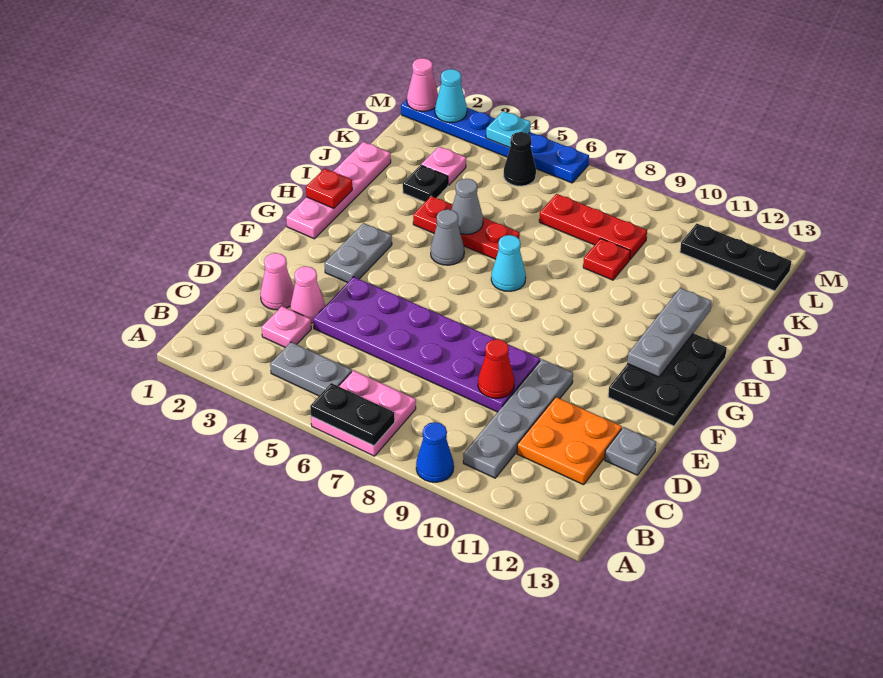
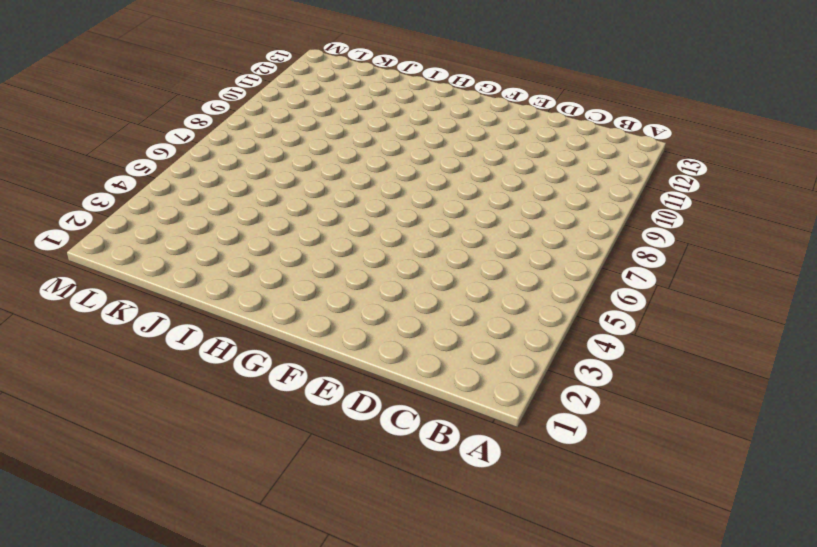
none -> pink plate A6:B7 level 1
none -> blue cone A9 level 1
none -> grey plate B4:B5 level 1
none -> grey plate B10:E10 level 1

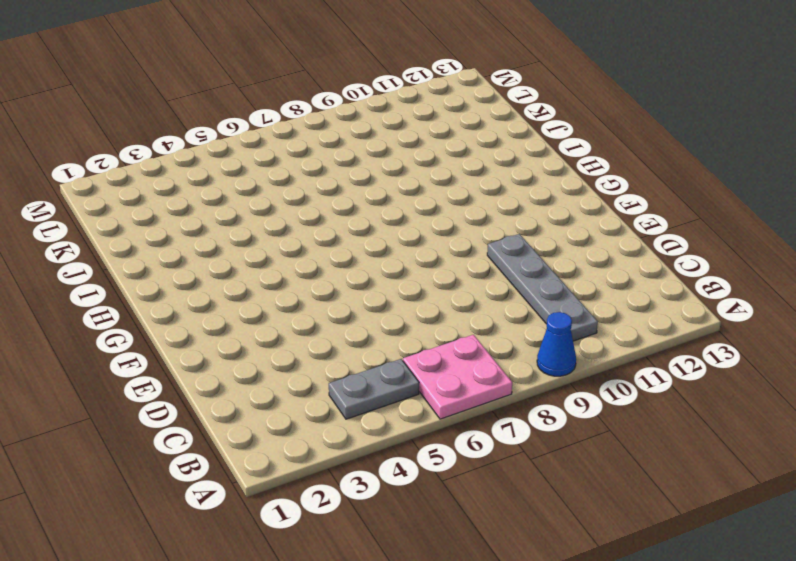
none -> pink plate C3 level 1
none -> orange plate C11:D12 level 1
none -> pink cone D2 level 1
none -> pink cone D3 level 1

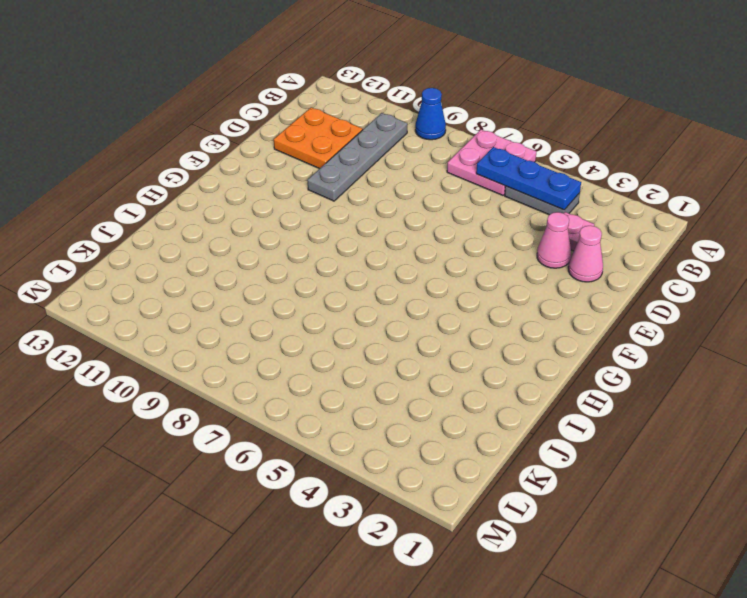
blue plate B4:B6 level 2 -> none
none -> purple plate D4:E9 level 1
none -> grey plate D13 level 1
none -> grey plate F3:G3 level 1
none -> black plate F12:H13 level 1

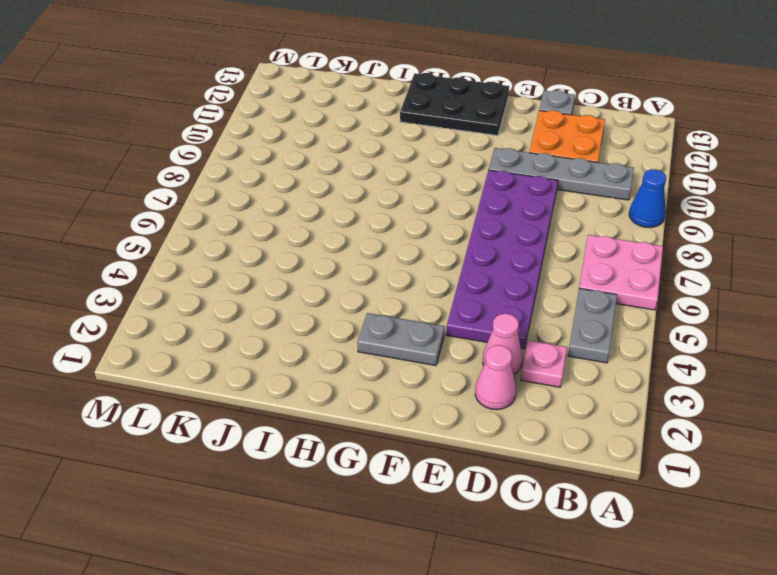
none -> pink plate G1:J1 level 1
none -> grey cone H5 level 1
none -> cyan cone H7 level 1
none -> red plate I4:I6 level 1

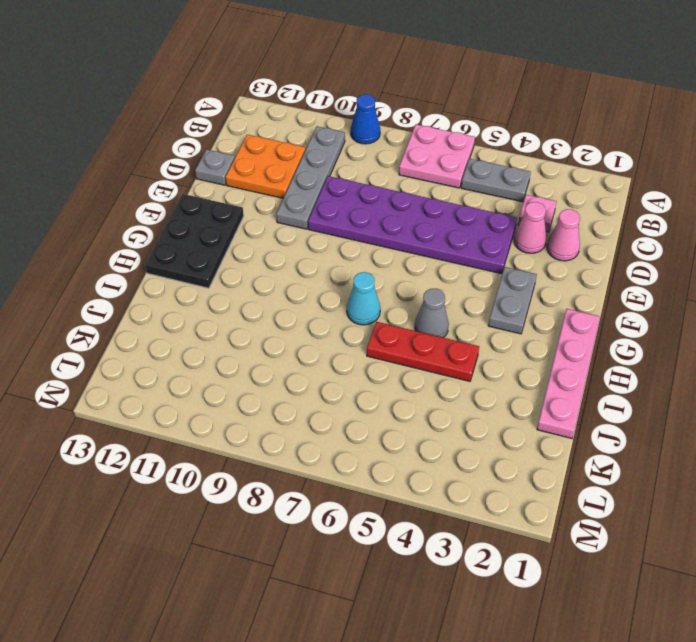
none -> black plate J3 level 1
none -> red plate J9 level 1
none -> pink plate K3 level 1
none -> red plate K7:K9 level 1

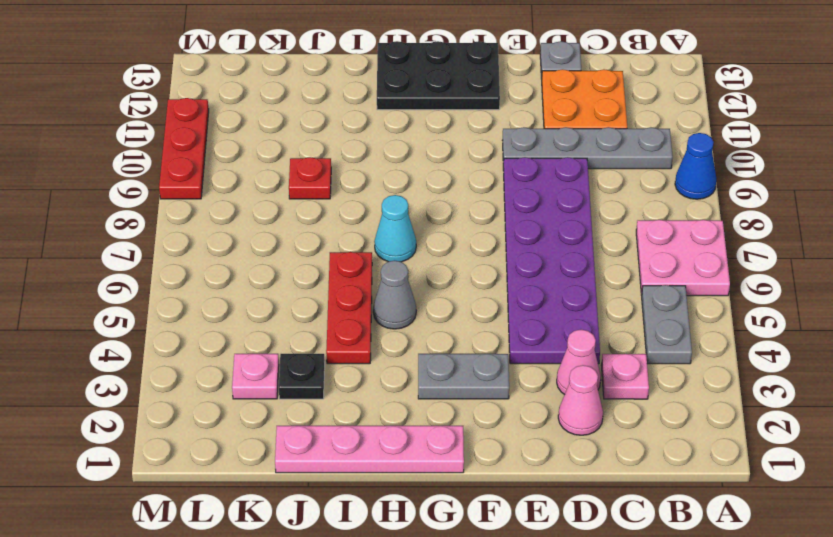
red plate M9:M11 level 1 -> red plate K7:K9 level 1
none -> black cone L5 level 1
none -> black plate L11:L13 level 1
none -> blue plate M1:M6 level 1
none -> black plate A6:A7 level 2

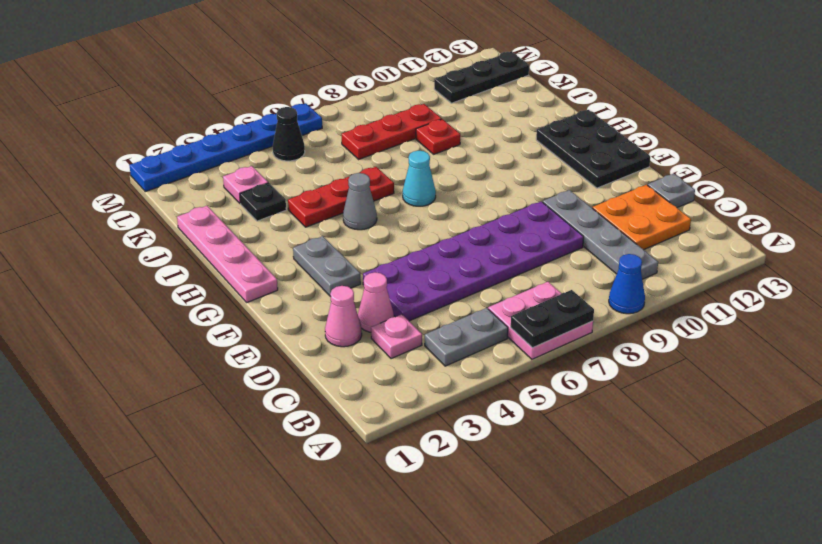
none -> red cone D9 level 2
none -> grey plate G12:I12 level 2
none -> red plate H1 level 2
none -> grey cone I5 level 2

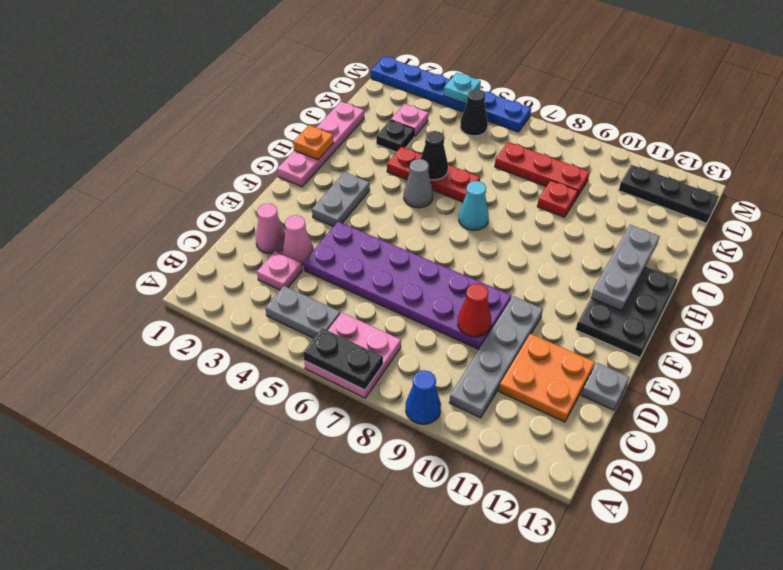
orange plate H1 level 2 -> red plate H1 level 2
black cone I5 level 2 -> grey cone I5 level 2
none -> pink cone M1 level 2
none -> cyan cone M2 level 2

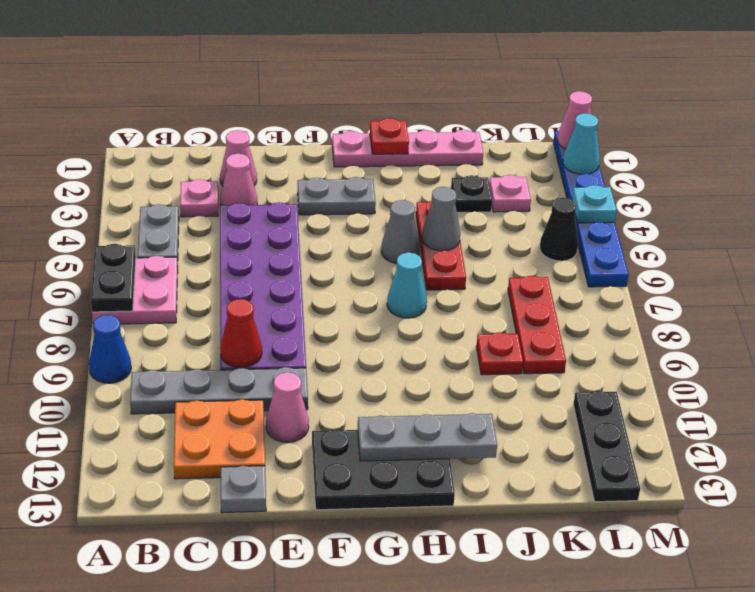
pink cone E11 level 1 -> none

